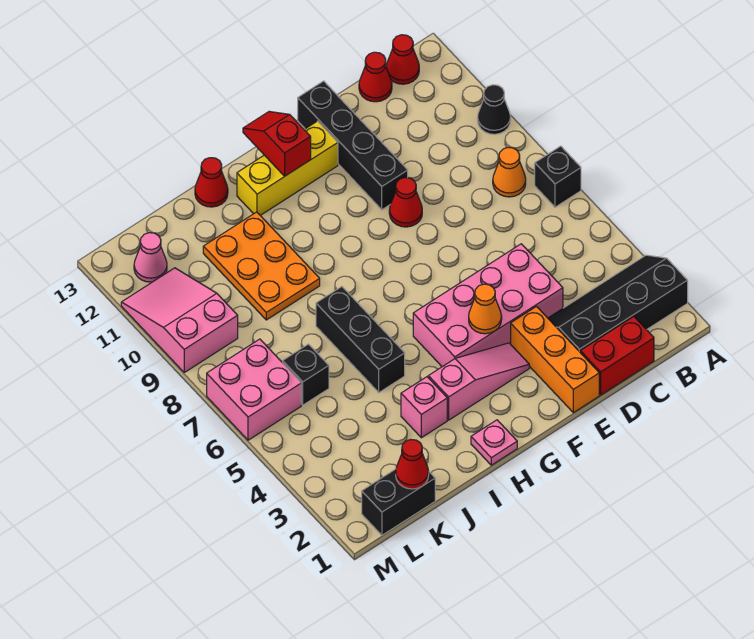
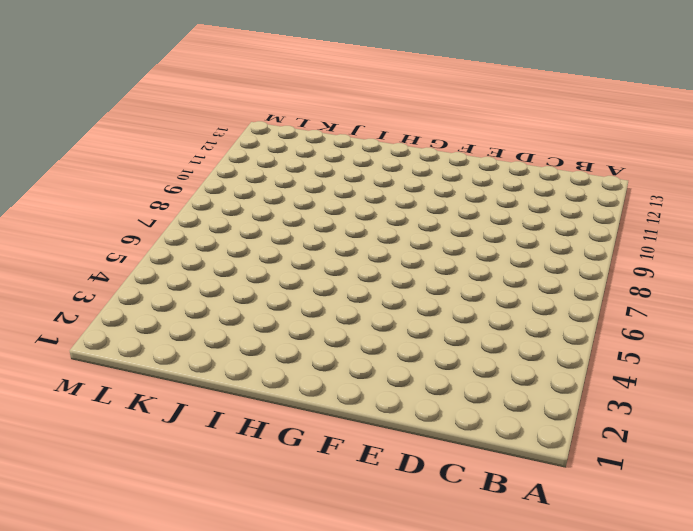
none -> black slope A2:D3 level 1 top 2
none -> black brick A7 level 1
none -> black cone A10 level 1

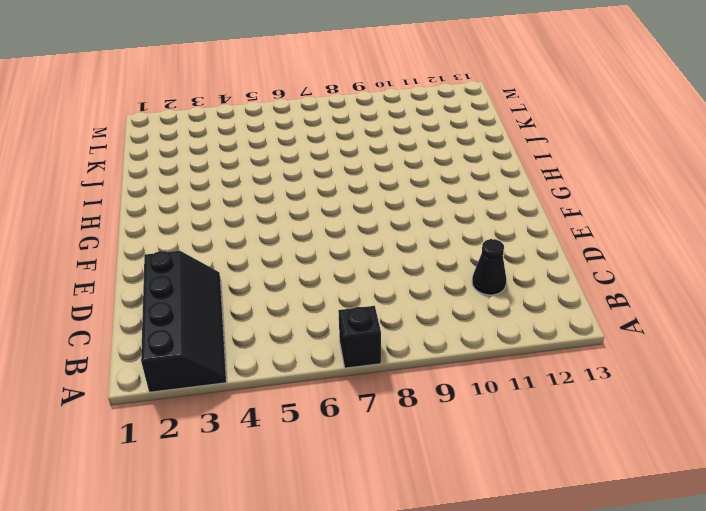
black cone C11 level 1 -> black cone A10 level 1
none -> orange cone B8 level 1
none -> red cone B13 level 1
none -> red brick C1:D1 level 1

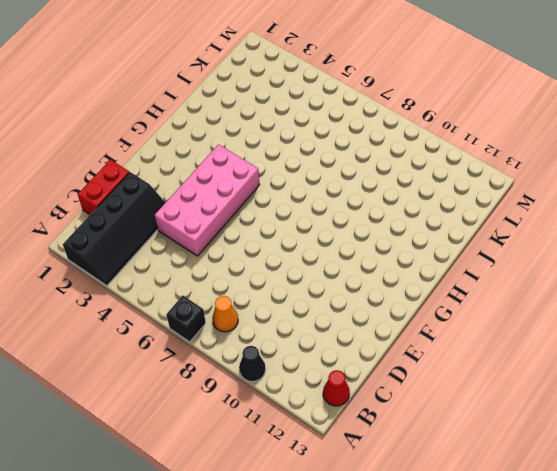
none -> red cone C13 level 1
none -> orange brick E1:E3 level 1
none -> red cone E9 level 1

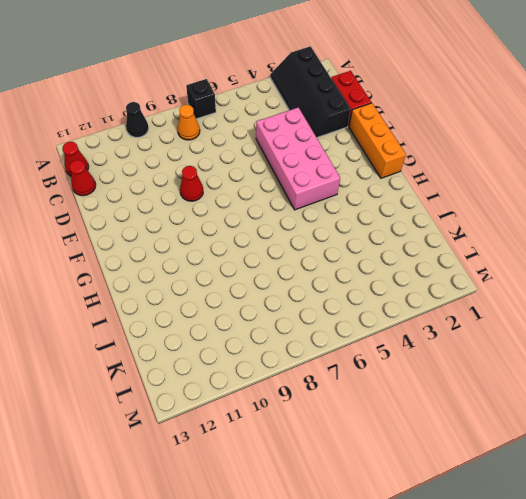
orange brick E1:G1 level 1 -> orange brick E1:E3 level 1
none -> black brick E10:E13 level 1
none -> pink slope F3:H3 level 1 top H
none -> yellow brick F12:H12 level 1

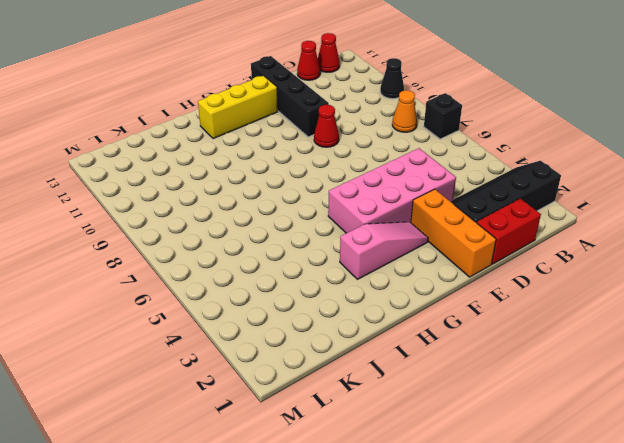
none -> pink plate H1 level 1
none -> pink brick I3 level 1
none -> black brick I5:I7 level 1

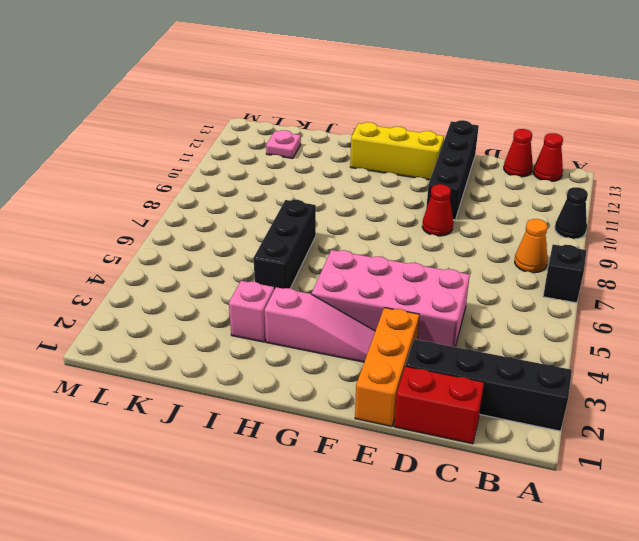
pink plate K12 level 1 -> pink plate H1 level 1
none -> orange plate I9:J11 level 1
none -> red cone I13 level 1
none -> black brick K1:L1 level 1

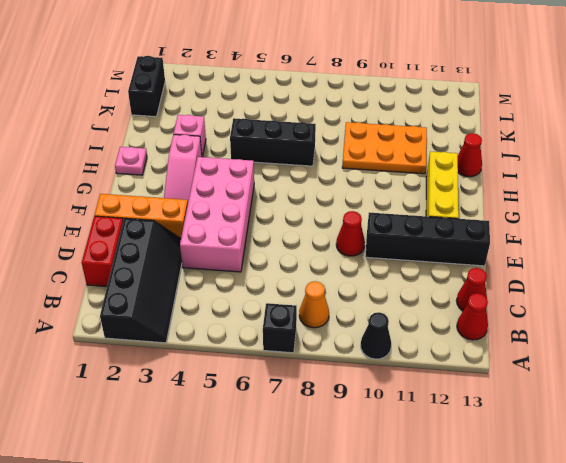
none -> black brick K6 level 1
none -> pink brick L6:M7 level 1
none -> pink slope L9:M11 level 1 top 9

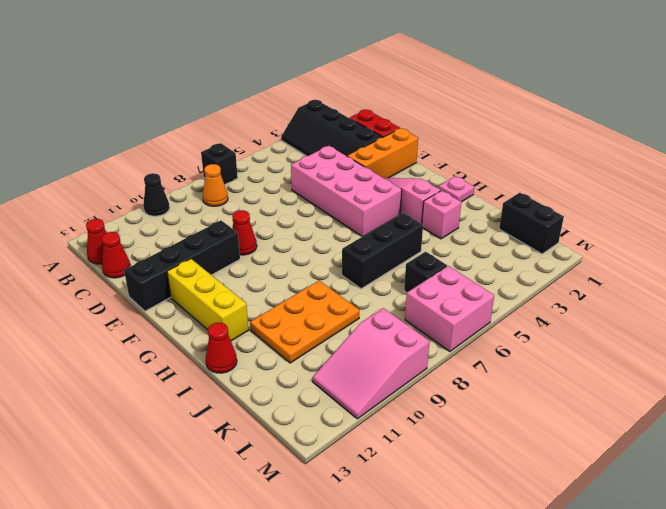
none -> pink cone L12 level 1
none -> orange cone F4 level 2
none -> red slope G12:G13 level 2 top 12

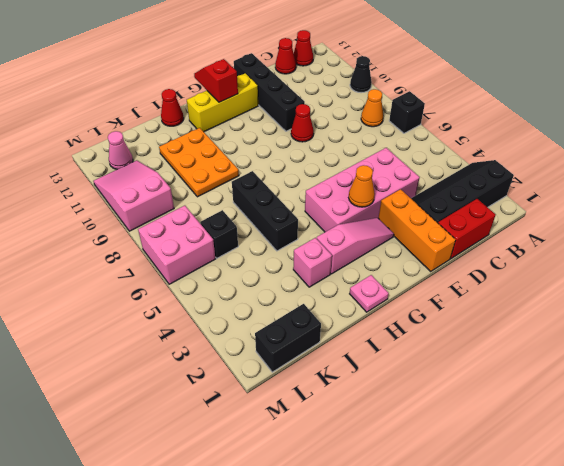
none -> red cone K1 level 2

